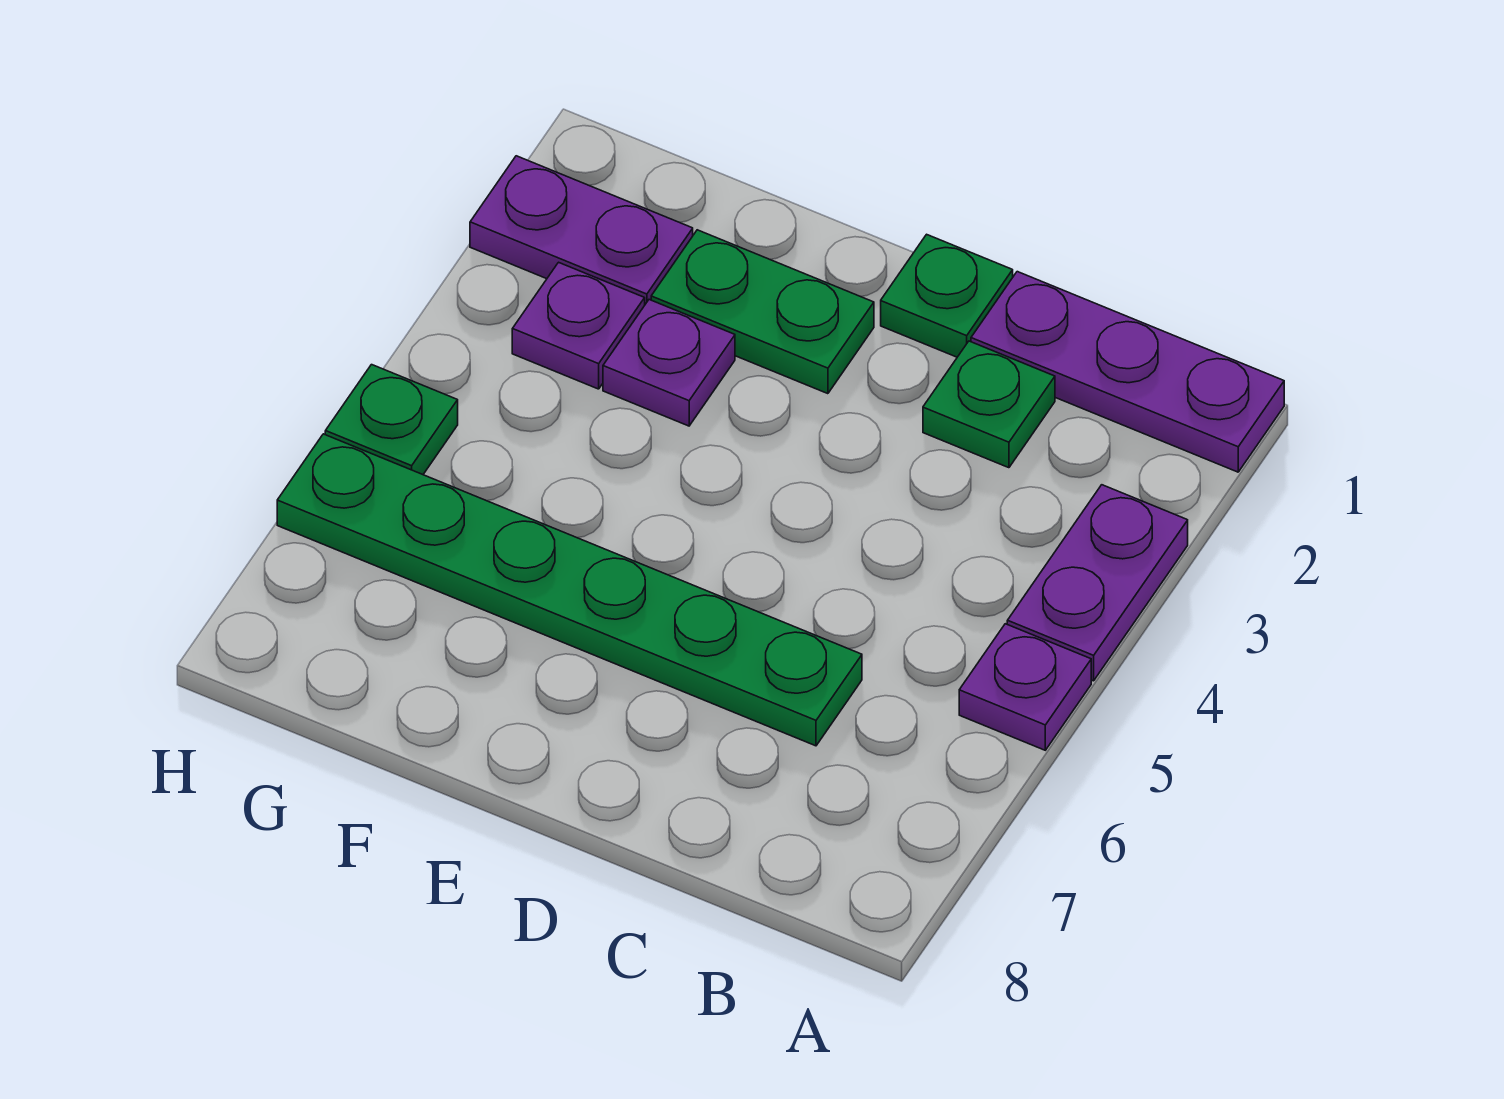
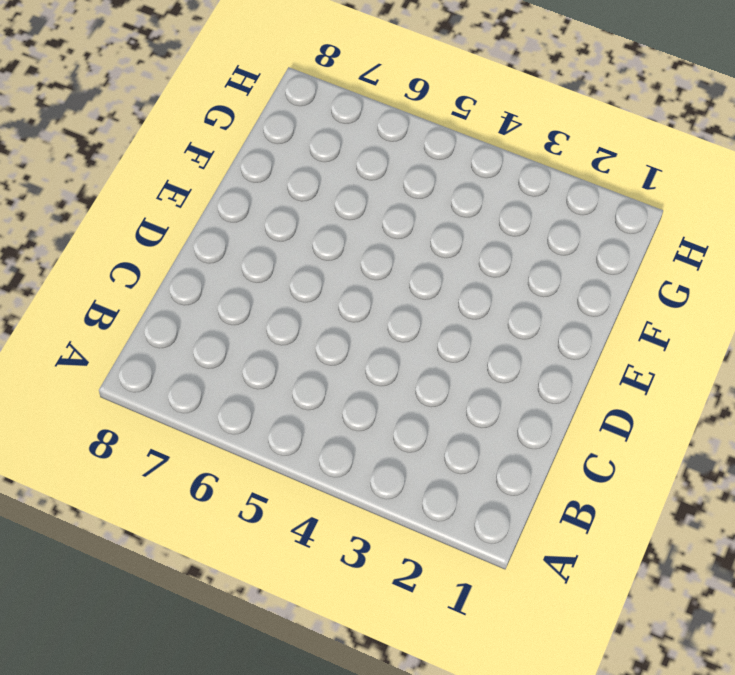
none -> purple plate A1:C1 level 1
none -> purple plate A3:A4 level 1

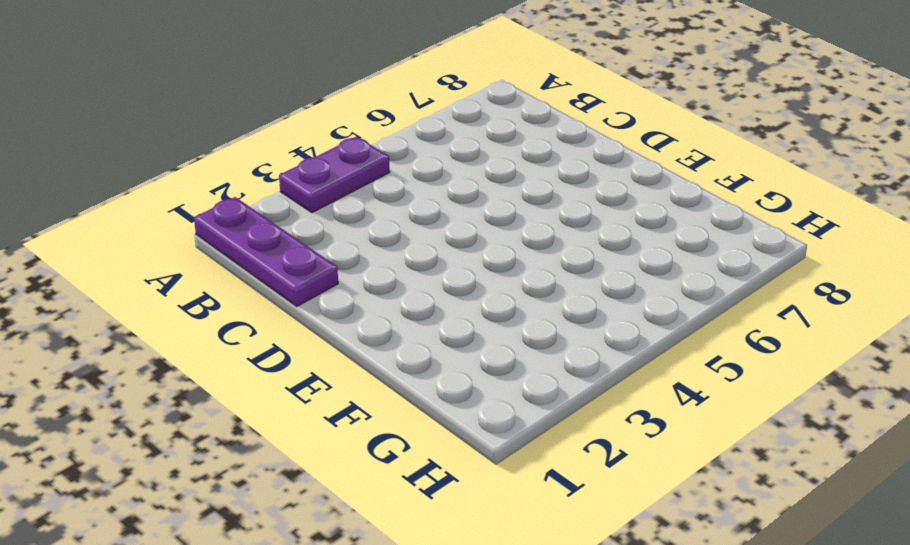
none -> purple plate A5 level 1
none -> green plate C2 level 1

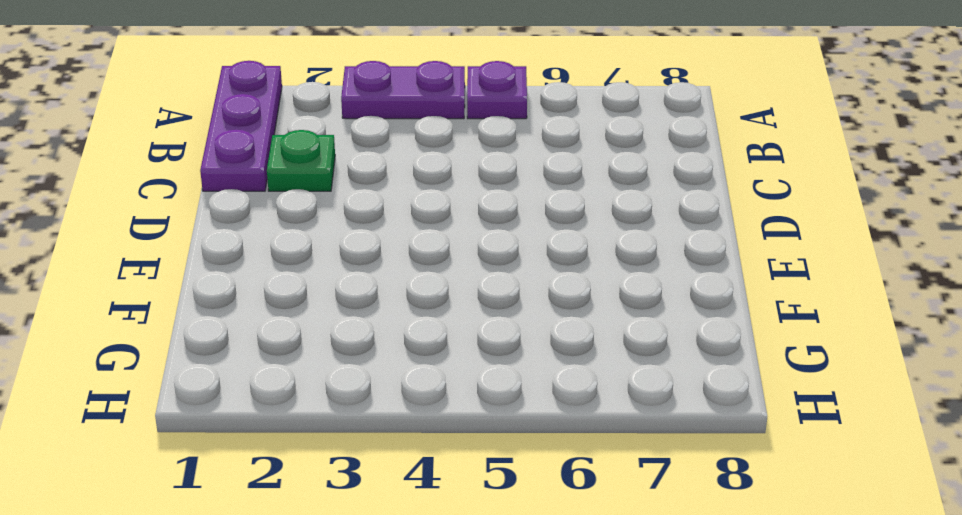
none -> green plate C6:H6 level 1
none -> green plate D1 level 1

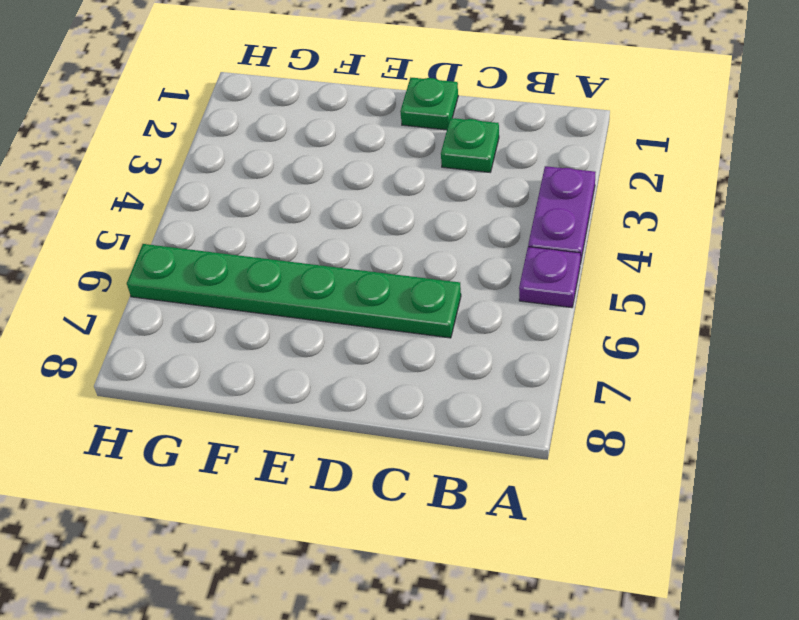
none -> purple plate A1:C1 level 1
none -> green plate E2:F2 level 1

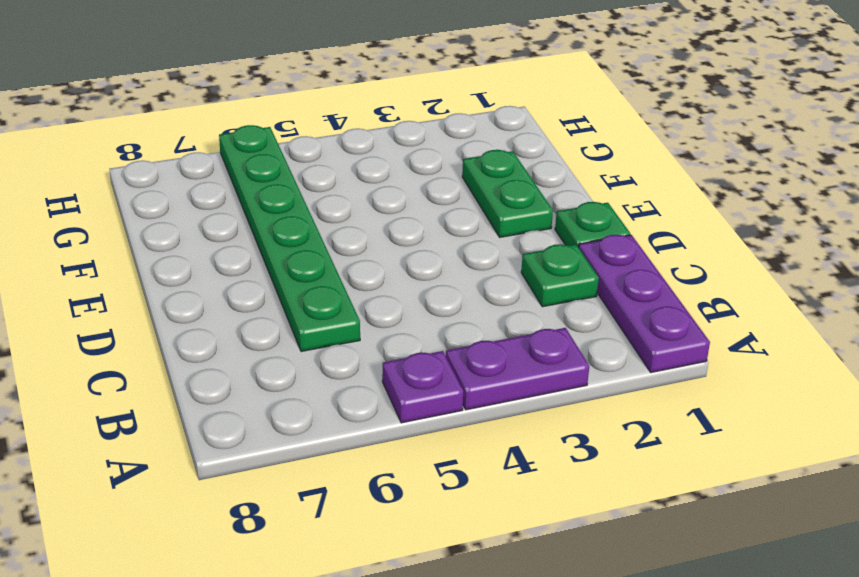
none -> purple plate F3 level 1
none -> purple plate G2:H2 level 1

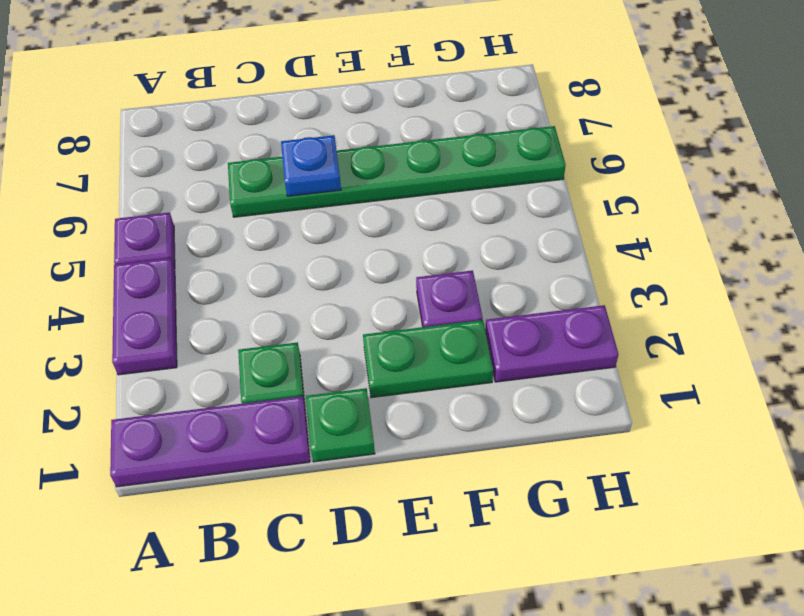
blue plate D6 level 2 -> none
none -> purple plate G3 level 1
none -> green plate H5 level 1

